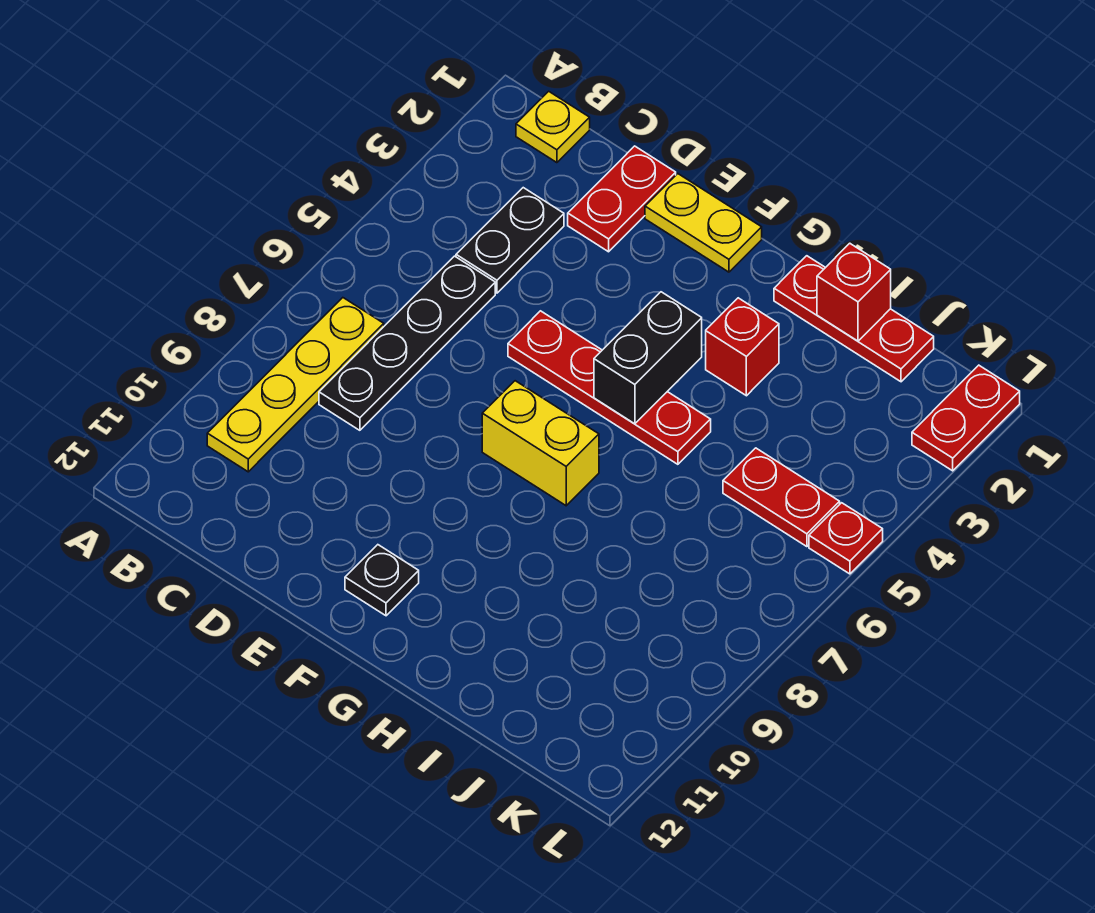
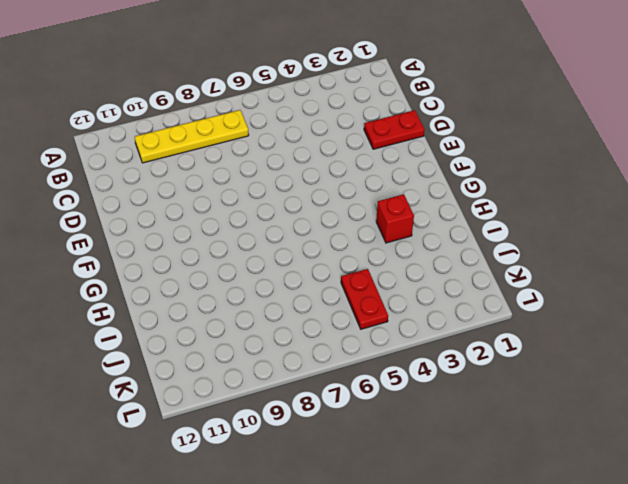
none -> yellow plate B1 level 1
none -> black plate C3:C4 level 1
none -> black plate C5:C8 level 1

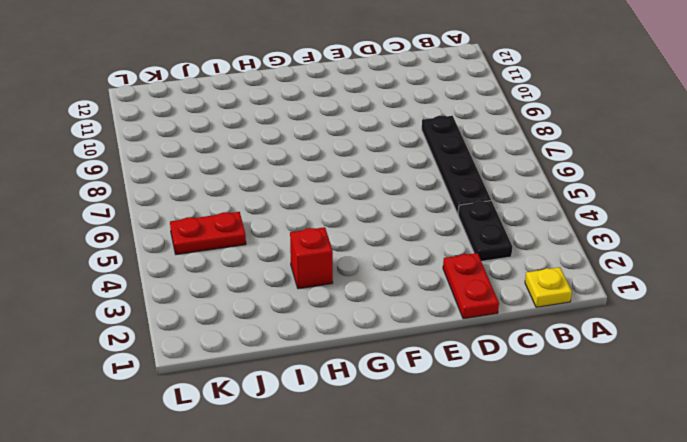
none -> yellow plate B7:B10 level 1
none -> yellow plate E1:F1 level 1
none -> red plate E5:H5 level 1

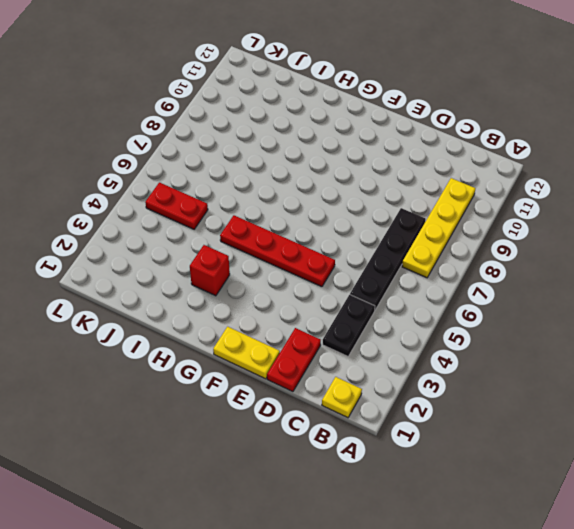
none -> yellow brick F7:G7 level 1
none -> black plate F11 level 1
none -> red plate H1:J1 level 1

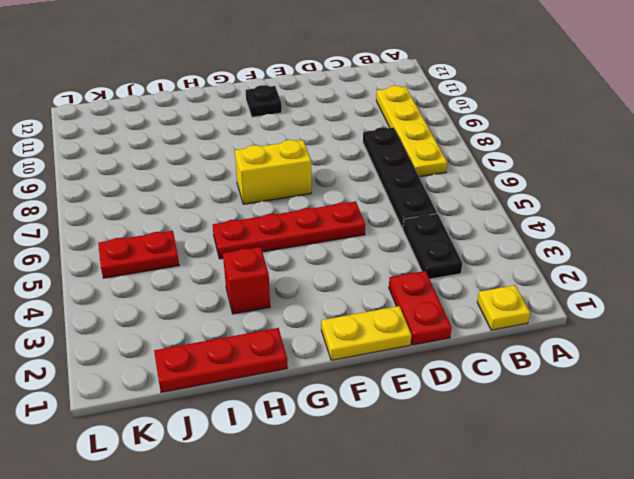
none -> red plate L1:L2 level 1
none -> red plate L5 level 1
none -> black brick G4:G5 level 2

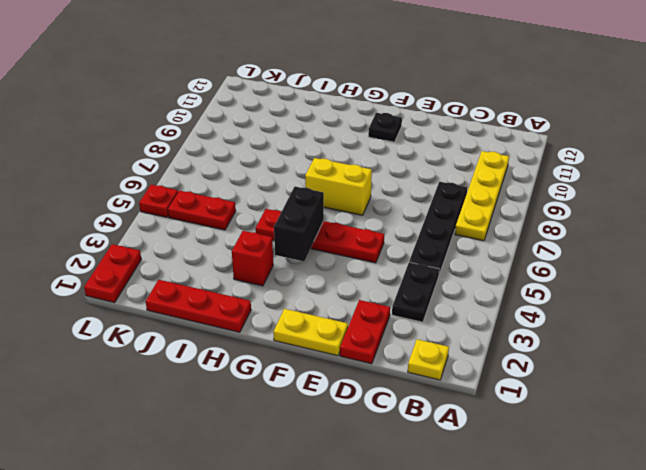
none -> red brick I1 level 2

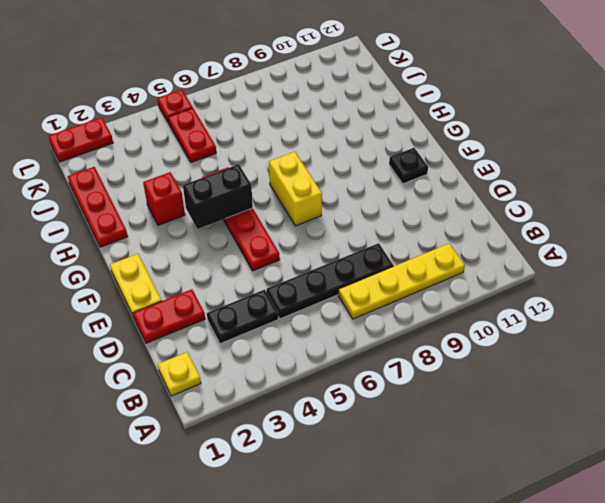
none -> red brick I1 level 2

